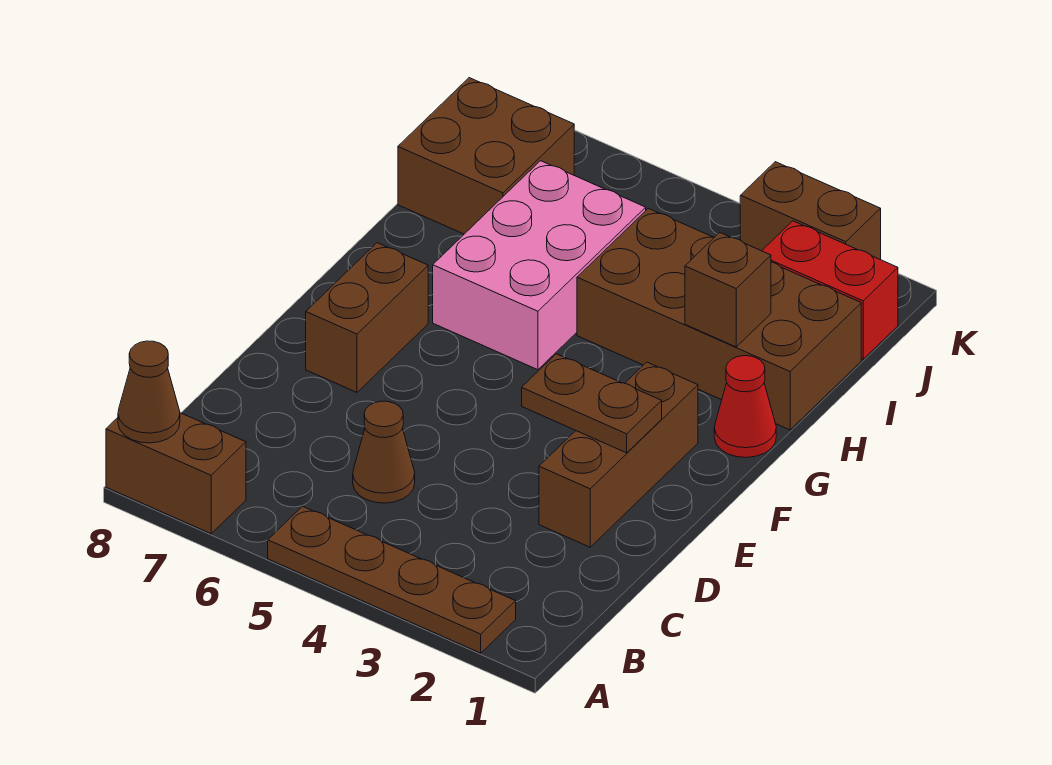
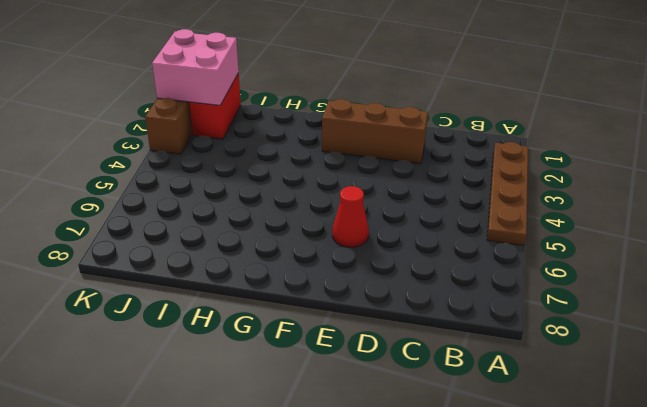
red cone E6 level 1 -> red cone G1 level 1
pink brick J1:K2 level 2 -> none
none -> brown brick A7:A8 level 1
none -> brown cone C5 level 1
none -> brown brick E7:F7 level 1

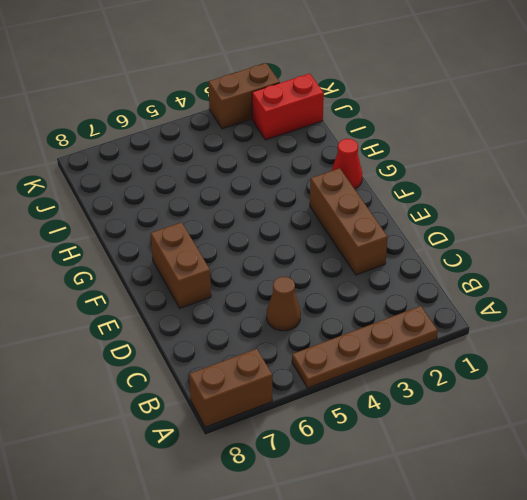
none -> pink brick G5:I6 level 1
none -> brown brick H1:I4 level 1
none -> brown brick I7:J8 level 1

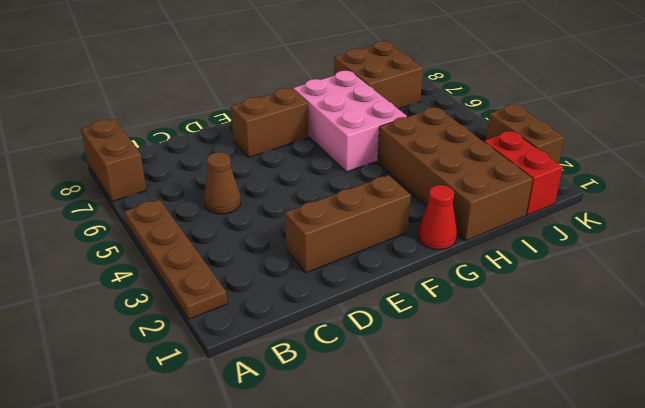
pink brick G5:H7 level 1 -> pink brick G5:I6 level 1
none -> brown cone A8 level 2
none -> brown plate E2:E3 level 2
none -> brown brick H2 level 2

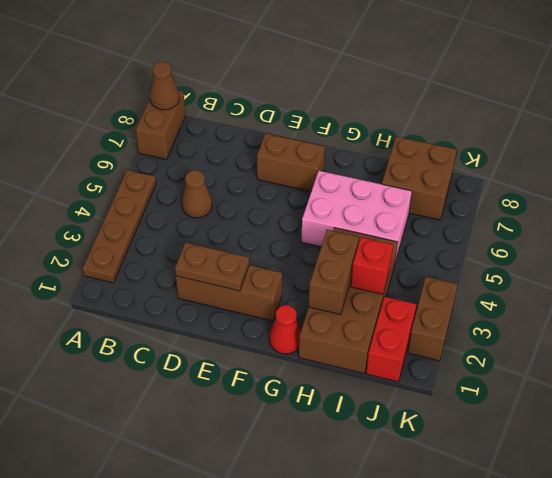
brown plate D2:E2 level 2 -> brown plate E2:E3 level 2
brown brick H2:H3 level 2 -> brown brick H2 level 2
red brick I3 level 2 -> none

